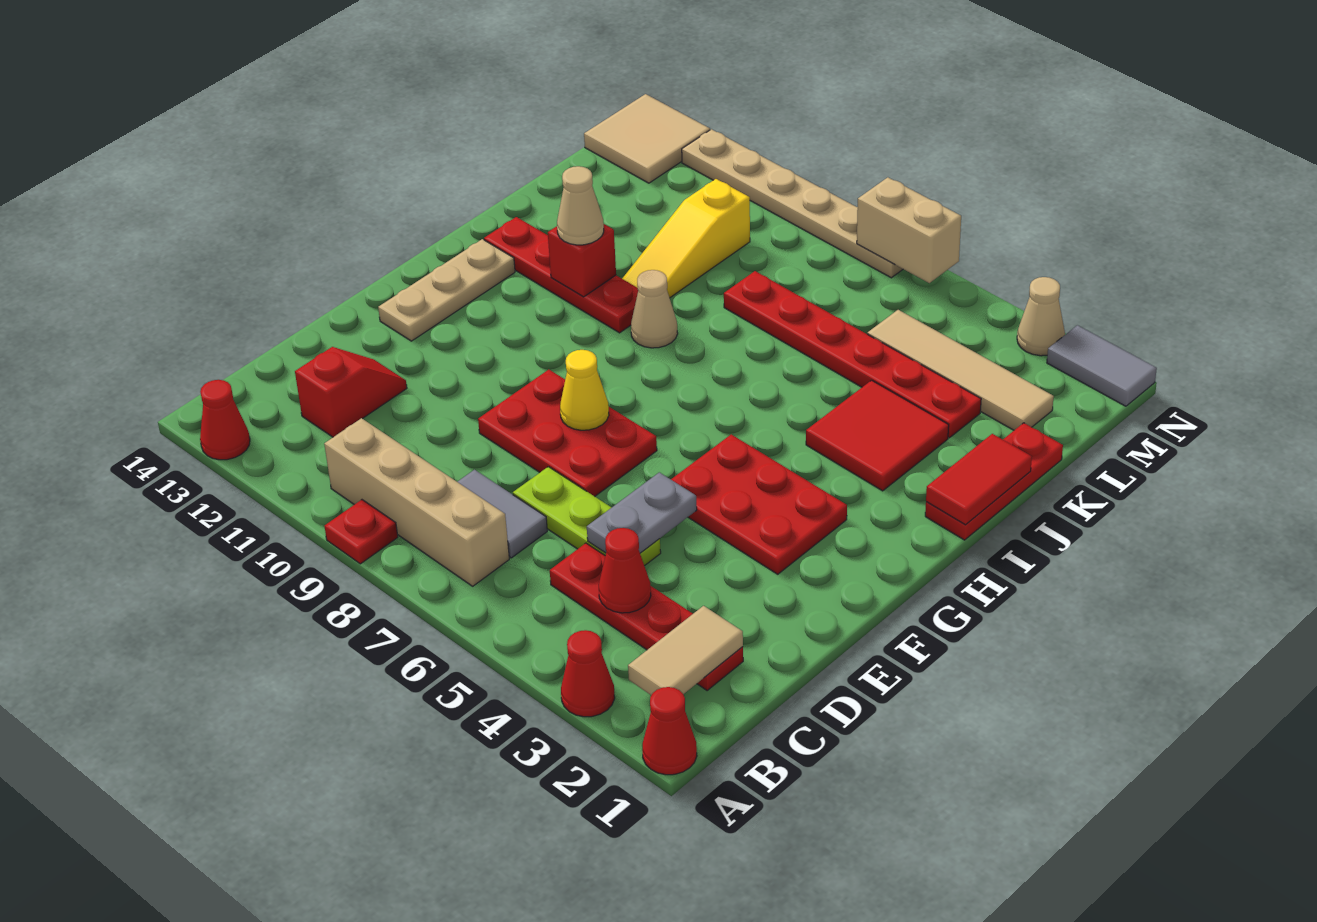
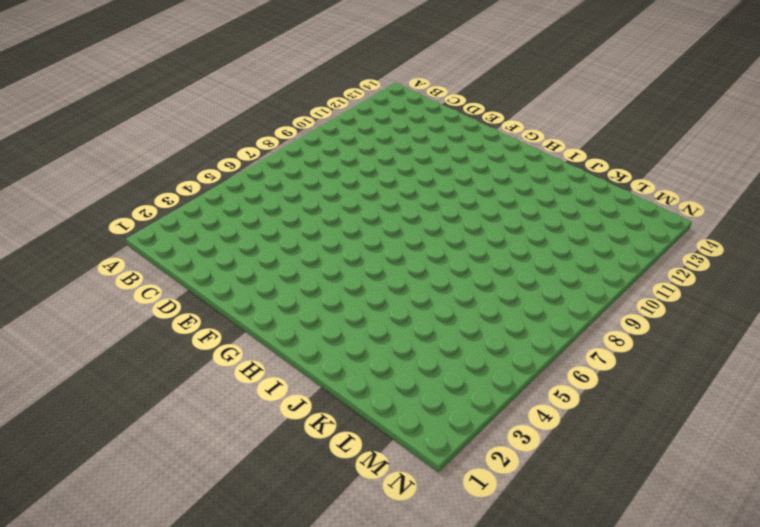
none -> red cone A1 level 1
none -> red cone A3 level 1
none -> red plate A9 level 1
none -> red cone A13 level 1

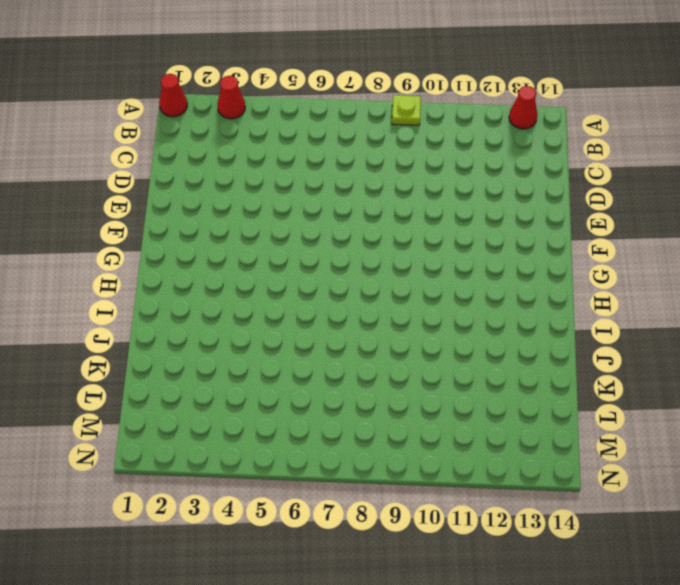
lime plate A9 level 1 -> red plate A9 level 1
none -> tan brick B7:B10 level 1
none -> red plate C2:C5 level 1
none -> grey tile C7:C8 level 1
none -> red slope C12:D12 level 1 top C

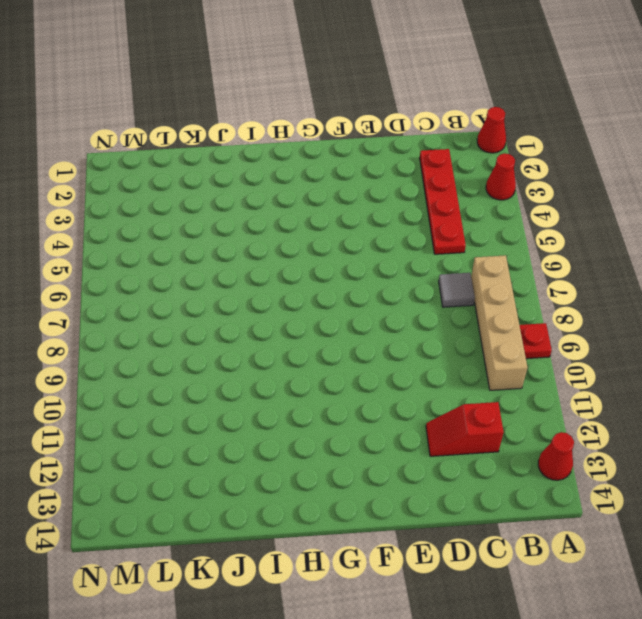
grey tile C7 level 1 -> grey tile C7:C8 level 1
none -> lime plate D5:D7 level 1
none -> red plate E7:F9 level 1
none -> red plate F3:G5 level 1
none -> tan plate F13:H13 level 1

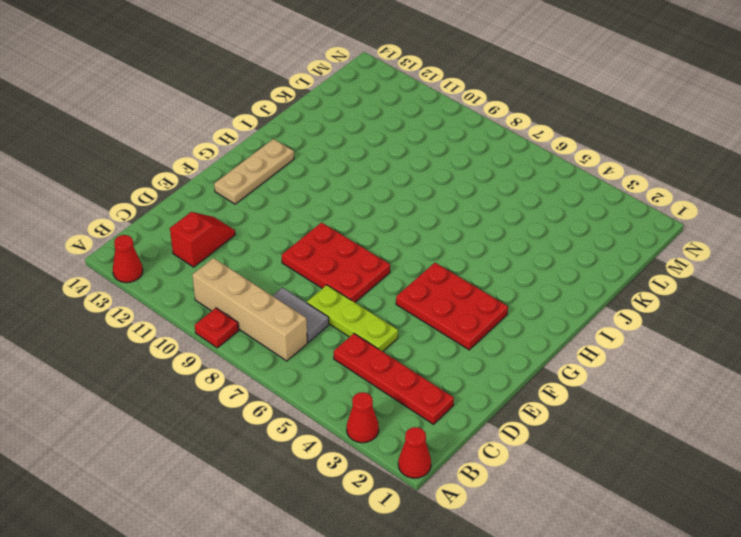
none -> red plate I1:K1 level 1
none -> red tile I3:J4 level 1
none -> tan cone I9 level 1
none -> red plate I10:I13 level 1

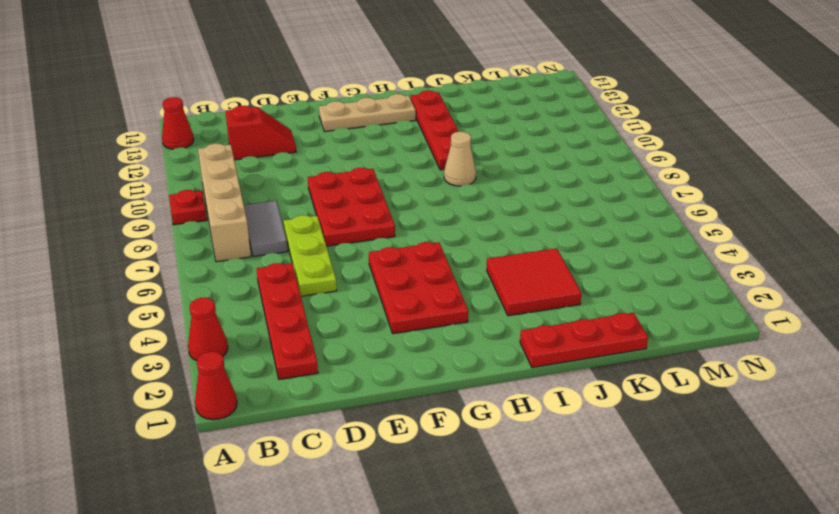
none -> yellow slope J10:L10 level 1 top L
none -> red plate K3:K8 level 1
none -> tan tile L2:L5 level 1
none -> tan tile M13:N14 level 1

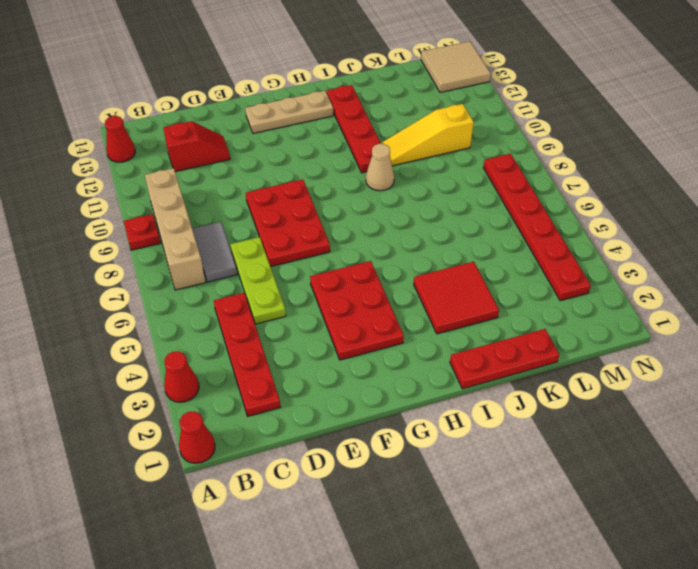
red plate M3:M8 level 1 -> red plate K3:K8 level 1
none -> tan tile L2:L5 level 1
none -> grey tile N1:N2 level 1
none -> tan cone N3 level 1
none -> tan plate N7:N12 level 1

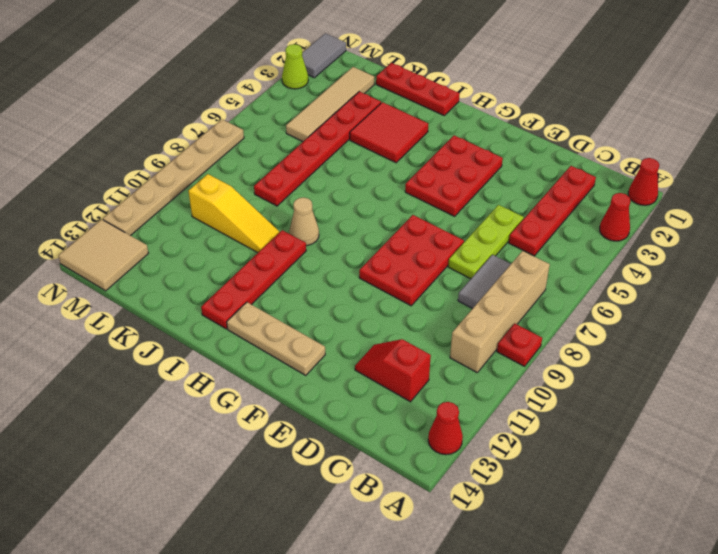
lime cone N3 level 1 -> tan cone N3 level 1
none -> tan tile B2:C2 level 2
none -> red cone C4 level 2
none -> grey plate D5:E5 level 2
none -> yellow cone F8 level 2

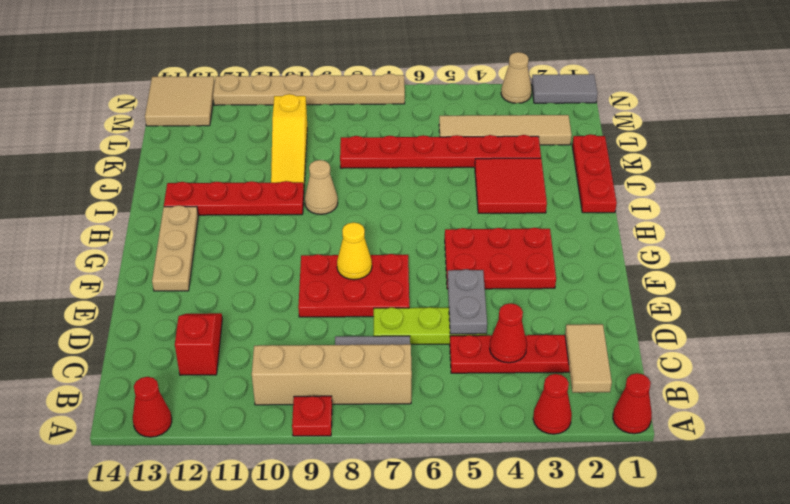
none -> red tile I1:J1 level 2
none -> red brick I11 level 2
none -> tan brick N6:N7 level 2
none -> tan cone I11 level 3

